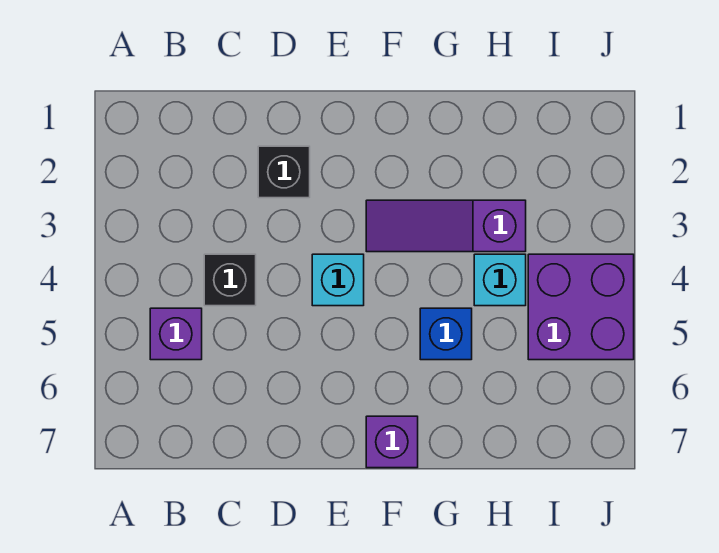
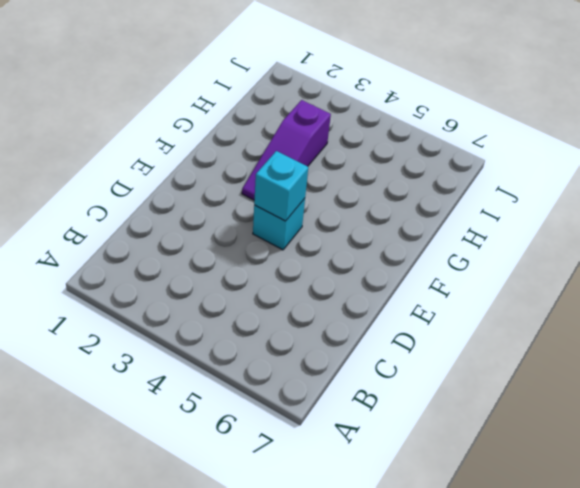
cyan brick E4 level 2 -> cyan brick H4 level 1
none -> purple brick B5 level 1
none -> black brick C4 level 1

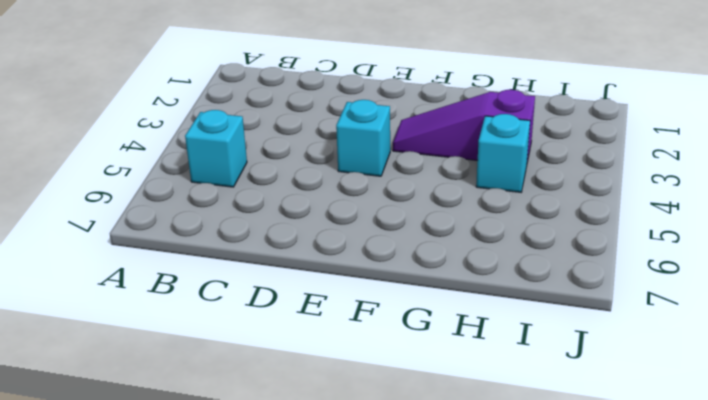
cyan brick B5 level 1 -> purple brick B5 level 1
none -> black brick C4 level 1
none -> black brick D2 level 1

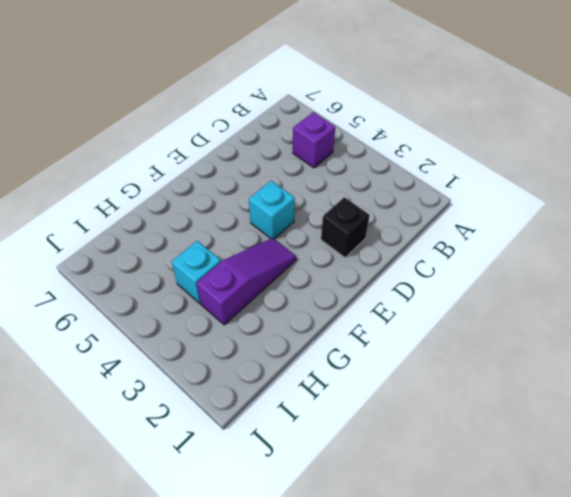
none -> black brick C4 level 1
none -> purple brick F7 level 1

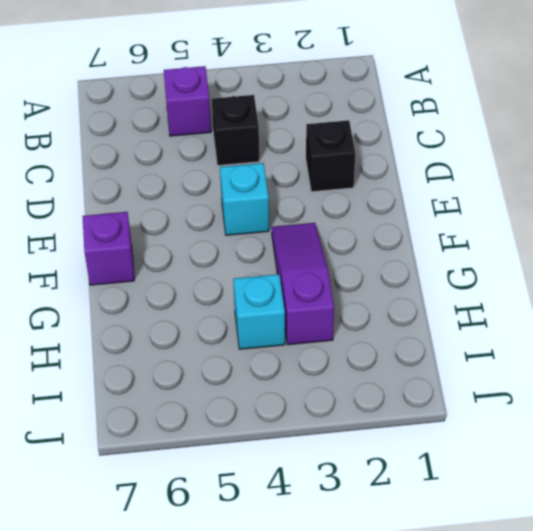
none -> blue brick G5 level 1
none -> purple brick I4:J5 level 1

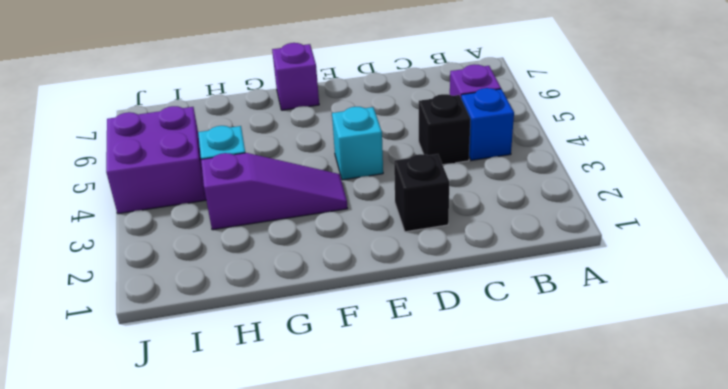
blue brick B4 level 1 -> blue brick G5 level 1

